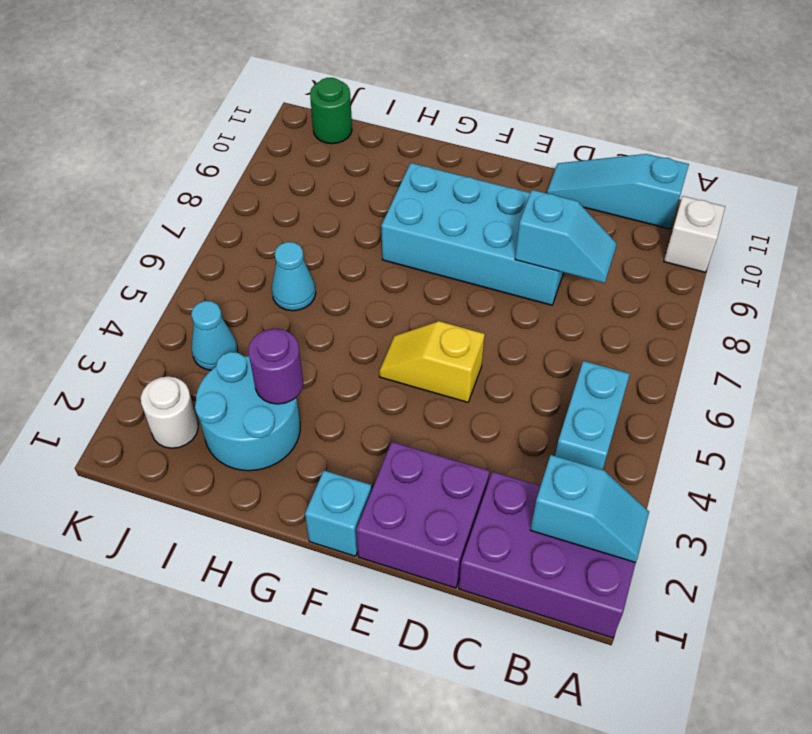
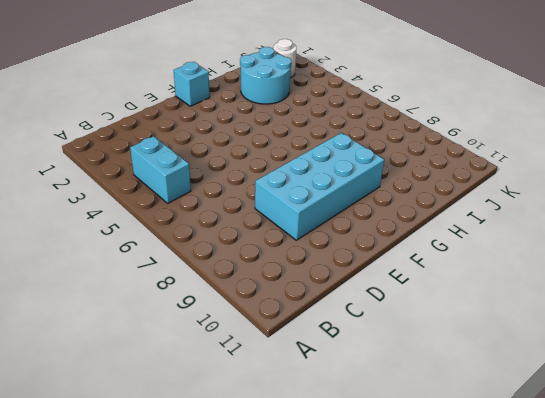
none -> purple brick A1:C2 level 1
none -> white brick A10 level 1
none -> cyan slope B11:D11 level 1 top B

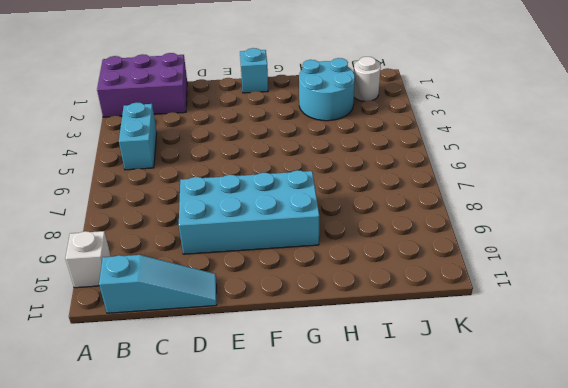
none -> purple brick D1:E2 level 1
none -> yellow slope E5:F5 level 1 top E
none -> cyan cone I6 level 1

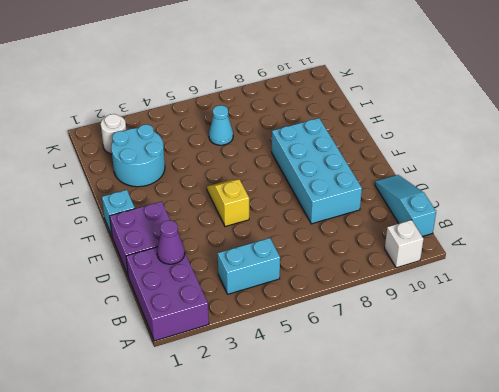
purple cone C2 level 2 -> none
none -> cyan cone J4 level 1
none -> green round brick J11 level 1
none -> cyan slope A2:B2 level 2 top B

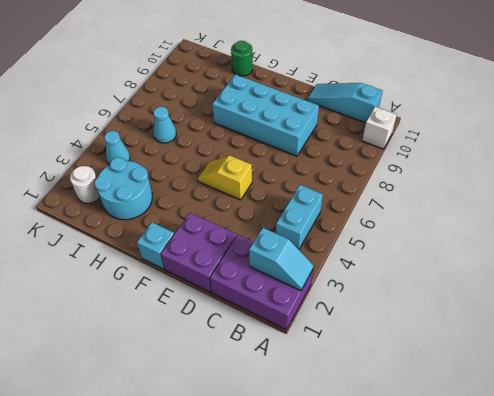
green round brick H11 level 1 -> green round brick J11 level 1
none -> cyan slope C8:D8 level 2 top D
none -> purple round brick H3 level 2

